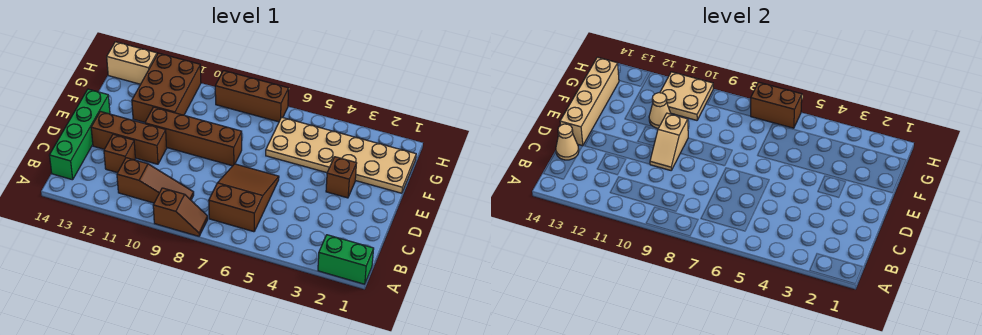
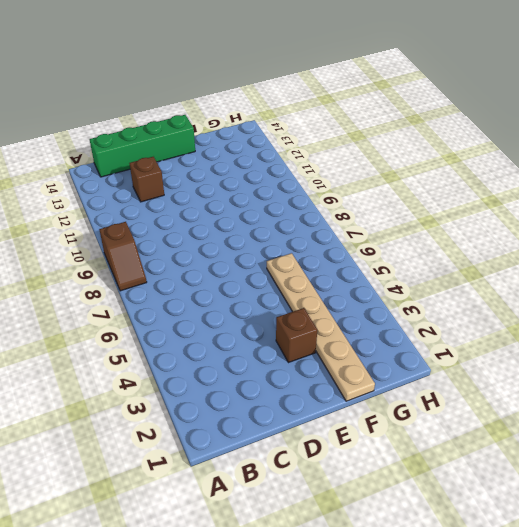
tan plate F1:F6 level 1 -> tan plate F1:G6 level 1
none -> green brick A1:A2 level 1
none -> brown slope B6:D7 level 1 top B
none -> brown slope B9:B11 level 1 top 11

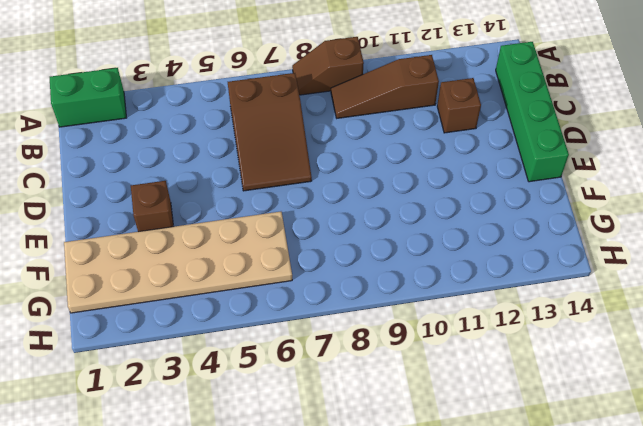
none -> brown brick D11:D13 level 1
none -> brown brick E8:E11 level 1
none -> brown brick F11:H12 level 1

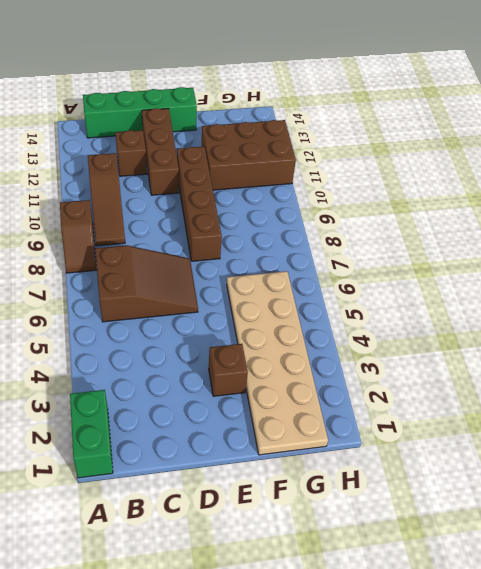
none -> brown brick H7:H9 level 1
none -> tan brick H13:H14 level 1
none -> tan cone C14 level 2

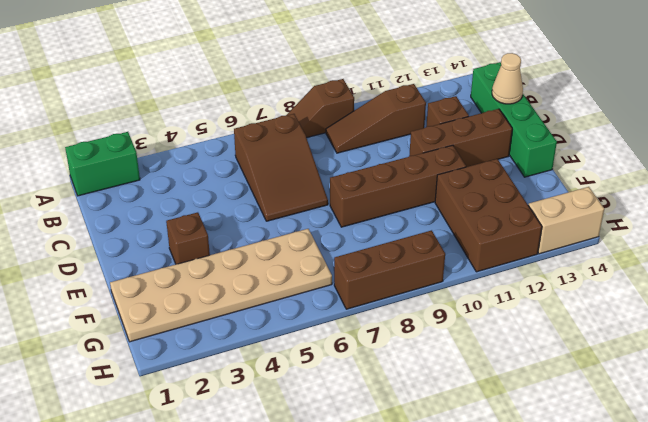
none -> tan slope D10:E10 level 2 top E
none -> tan brick D14:G14 level 2
none -> tan cone F11 level 2

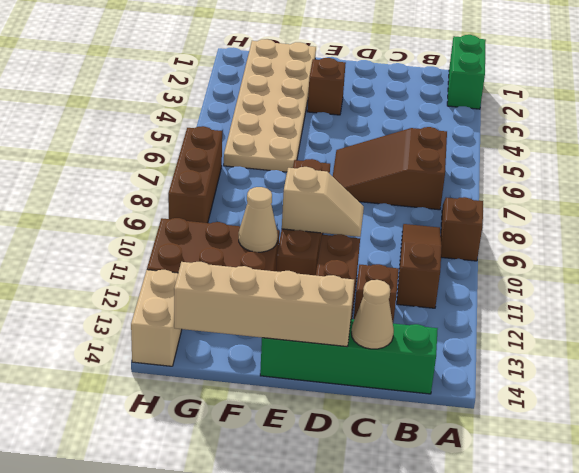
none -> tan plate G10:H11 level 2
none -> brown brick H6:H7 level 2

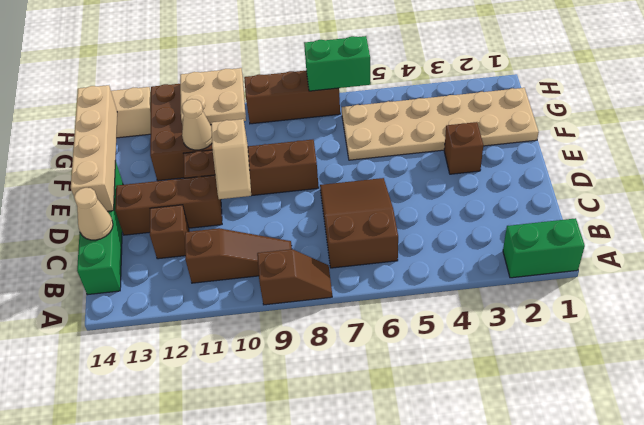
green brick H6:H7 level 2 -> brown brick H6:H7 level 2

